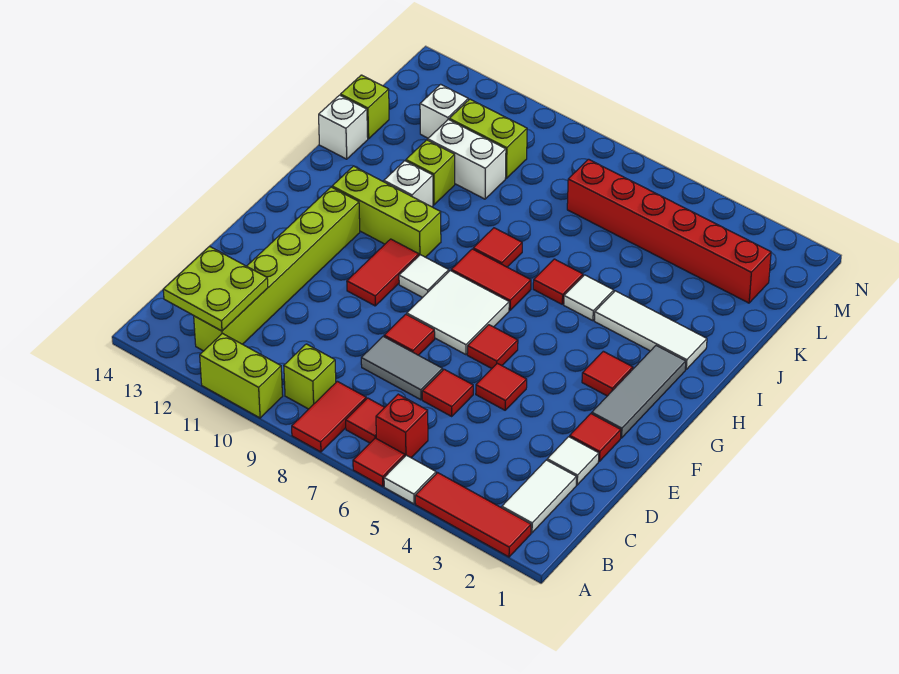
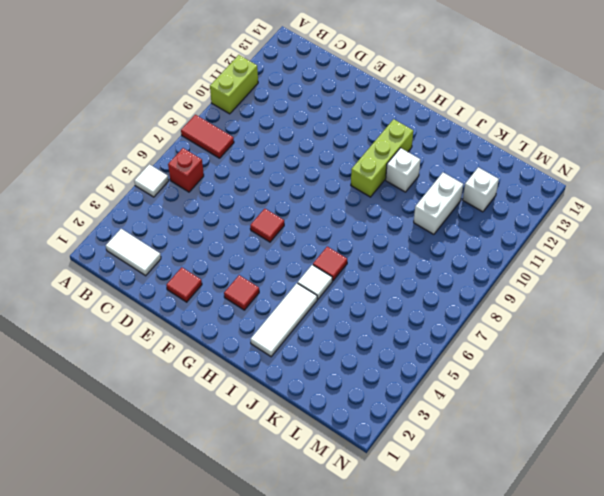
none -> red tile A2:A4 level 1
none -> red tile A6 level 1
none -> red tile B7 level 1
none -> lime brick B9 level 1

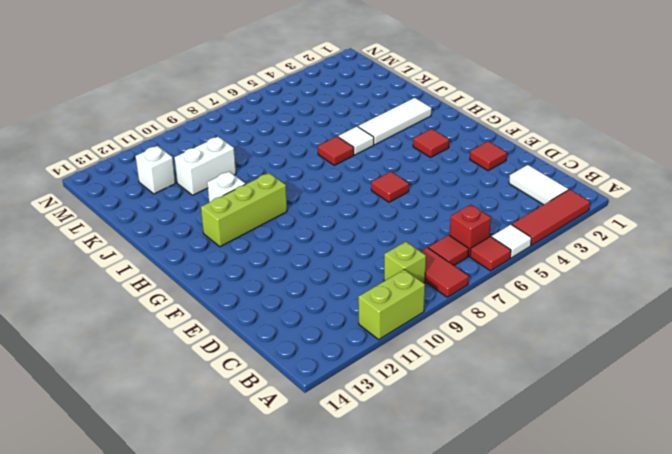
none -> lime brick B12:G12 level 1
none -> white tile D2 level 1
none -> red tile D6 level 1
none -> grey tile D7:D8 level 1

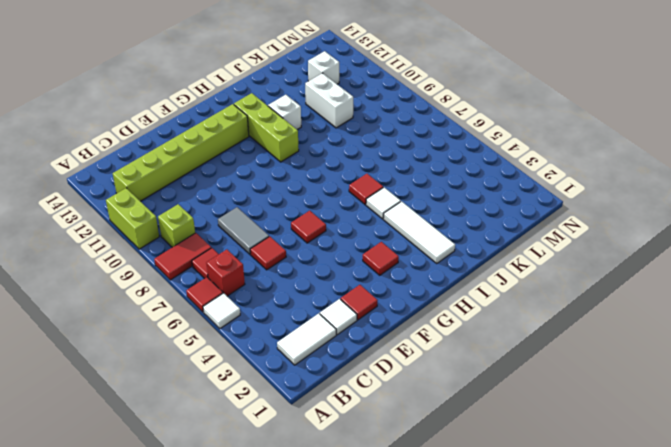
none -> red tile A2:A4 level 1
none -> red tile E5 level 1
none -> red tile E8 level 1
none -> grey tile F2:H2 level 1

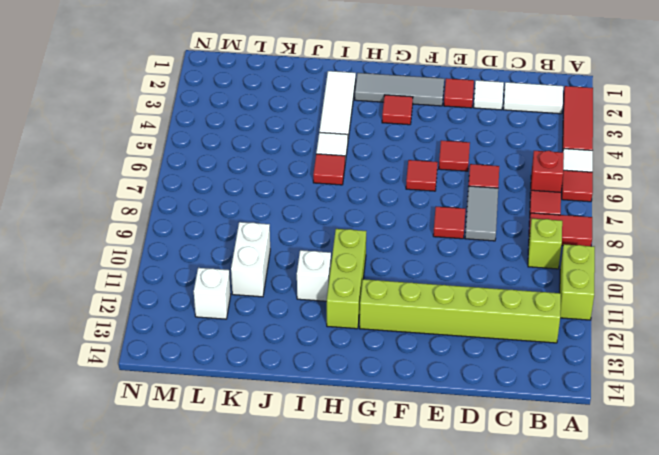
none -> white tile F7:G8 level 1
none -> red tile F10:G10 level 1
none -> white tile G9 level 1
none -> red tile H7:H8 level 1

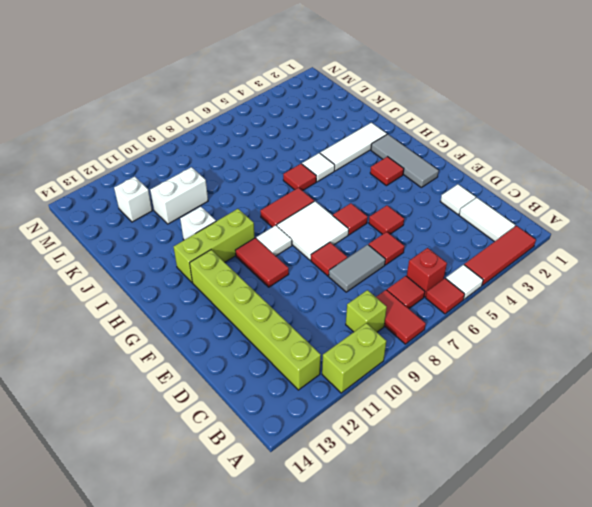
none -> red tile E2 level 1
none -> red tile I8 level 1
none -> lime brick J11 level 1
none -> white brick J14 level 1

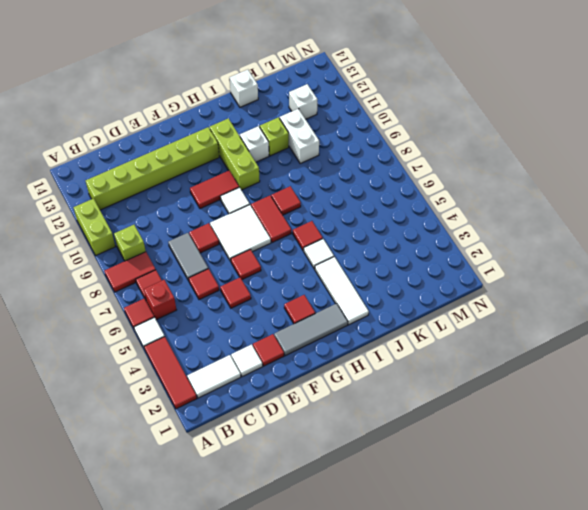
none -> lime brick K14 level 1
none -> red brick L2:L7 level 1
none -> lime brick L10:L11 level 1
none -> lime plate B12:C13 level 2

